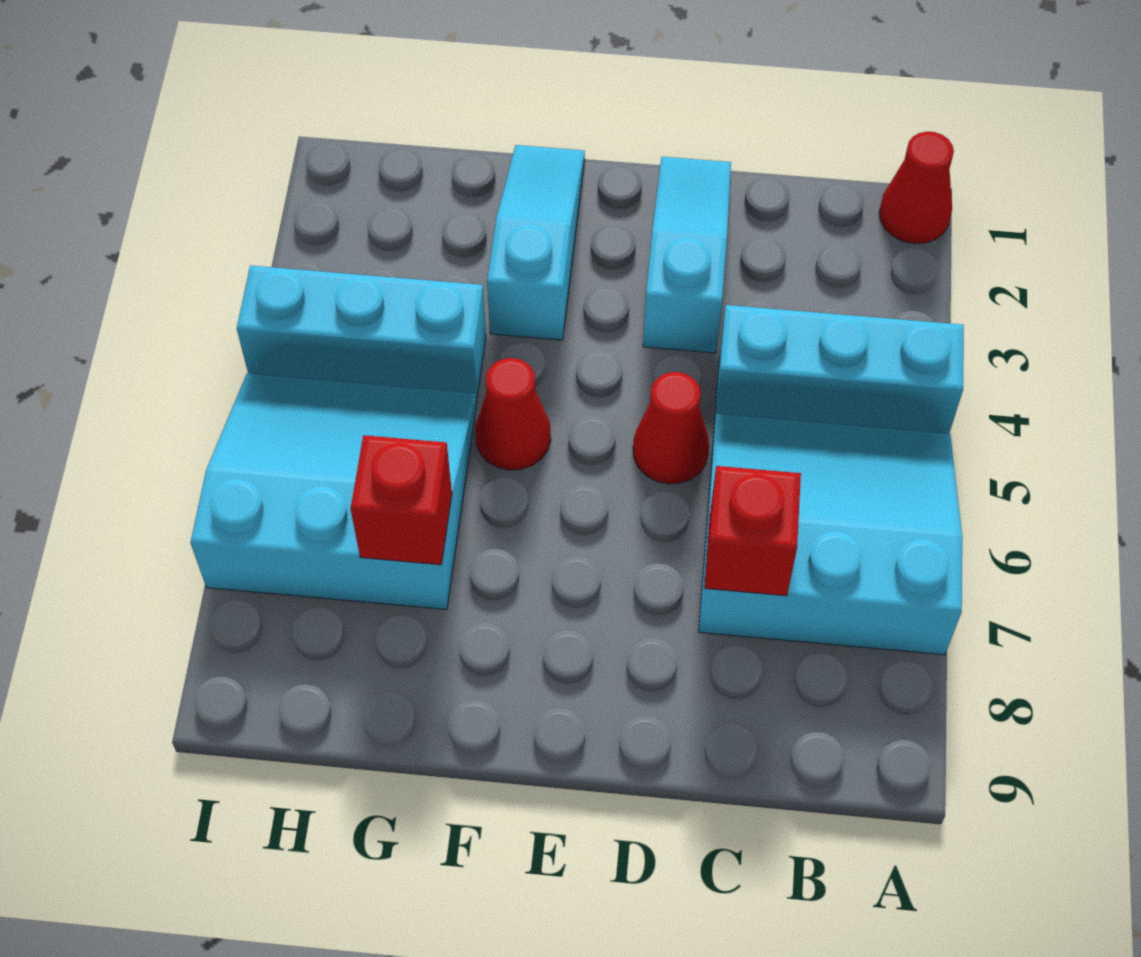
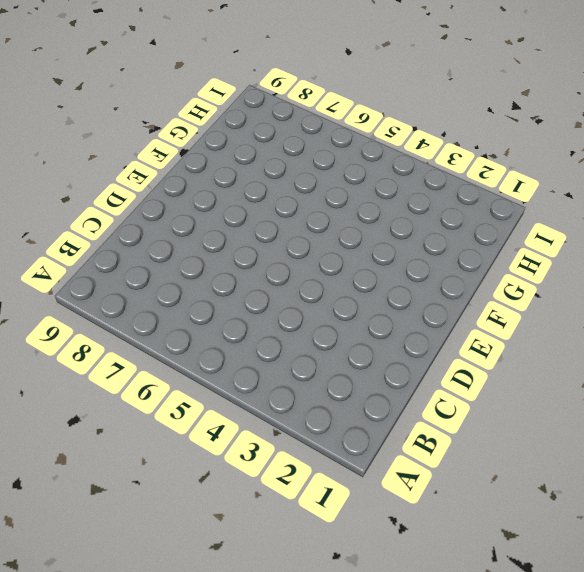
none -> red cone A1 level 1
none -> cyan brick A4:C4 level 1

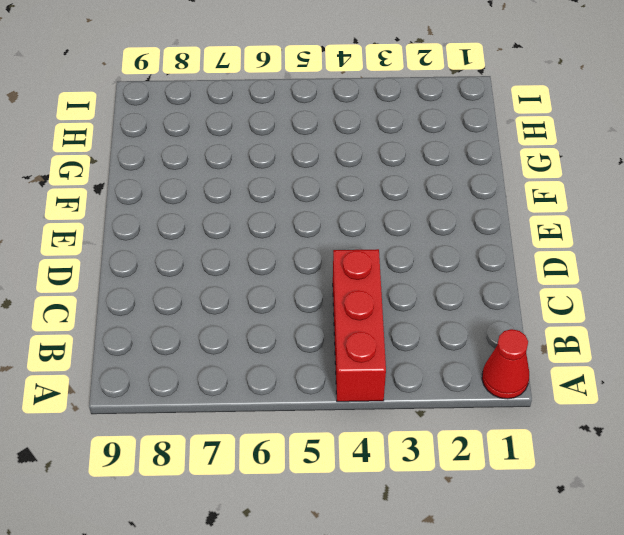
red brick A4:C4 level 1 -> cyan brick A4:C4 level 1
none -> cyan slope A5:C7 level 1 top 7
none -> cyan slope D1:D3 level 1 top 3

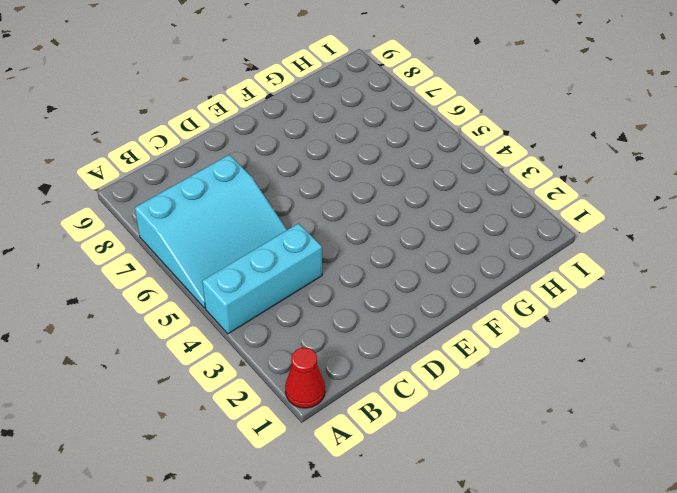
none -> cyan slope D1:D3 level 1 top 3
none -> red cone D5 level 1

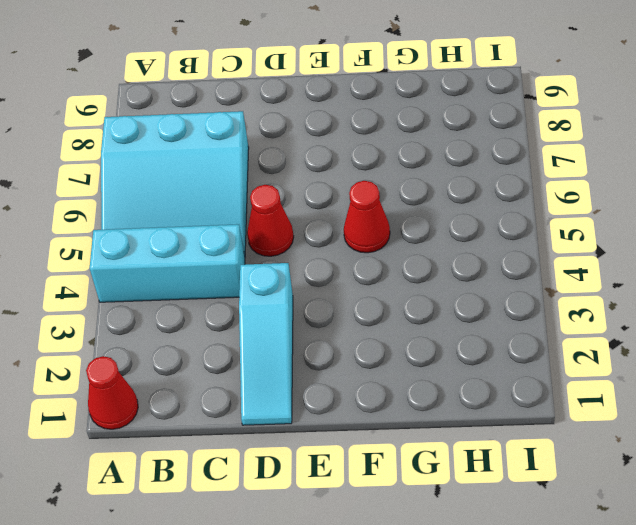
none -> cyan slope F1:F3 level 1 top 3
none -> cyan brick G4:I4 level 1

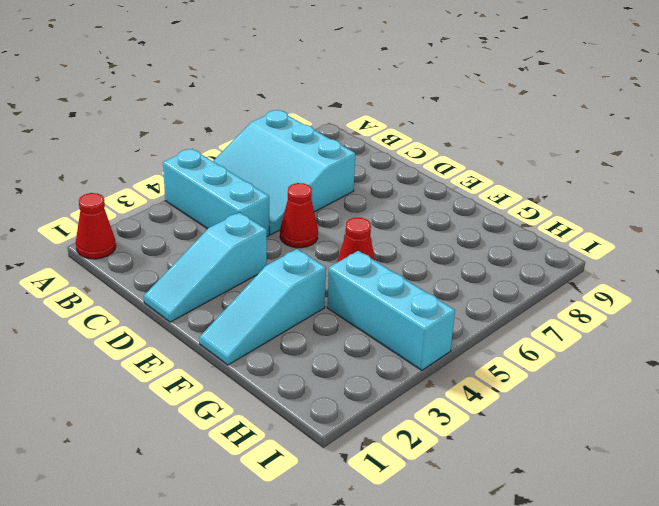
none -> cyan slope G5:I7 level 1 top 7
none -> red brick C7 level 2

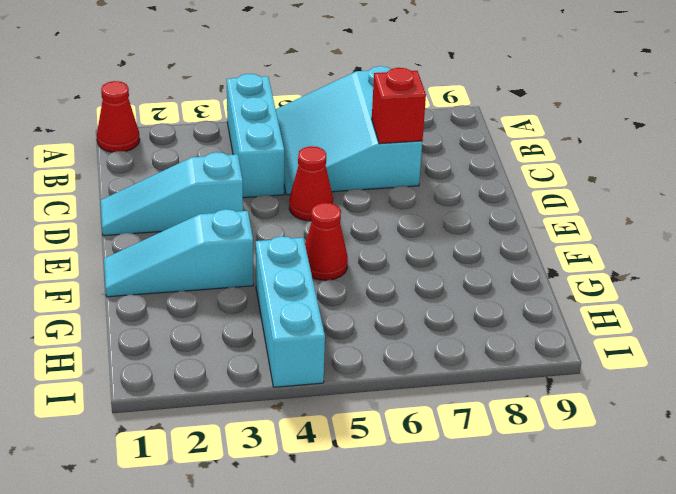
none -> cyan slope G5:I7 level 1 top 7
none -> red brick G7 level 2

